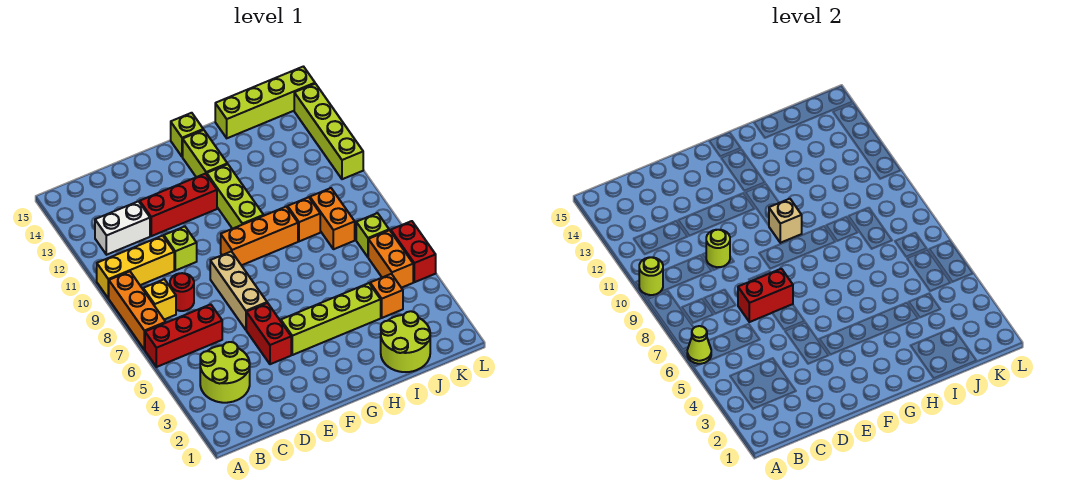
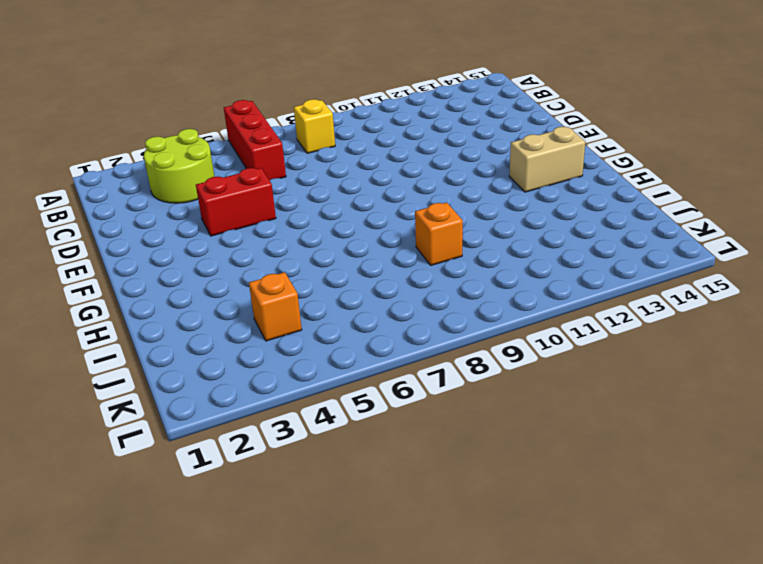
tan brick G13:G14 level 1 -> lime brick G13:G14 level 1
none -> orange brick A7:A9 level 1
none -> yellow brick A10:C10 level 1
none -> white brick B12:C12 level 1
none -> red round brick C8 level 1

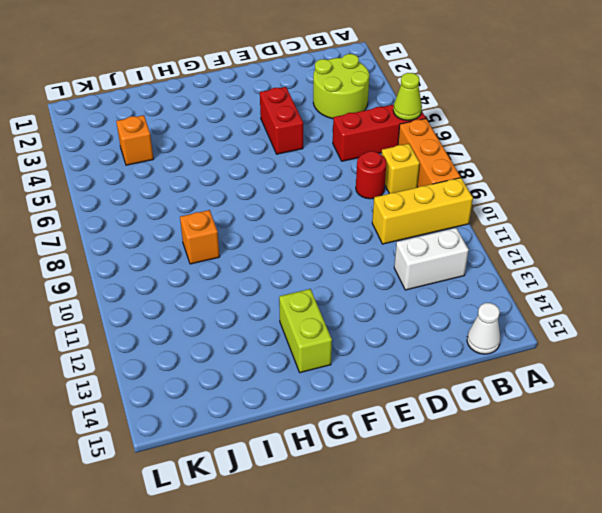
white cone B15 level 1 -> none
none -> lime brick D10 level 1
none -> red brick D12:F12 level 1
none -> tan brick E6:E8 level 1
none -> lime brick F4:I4 level 1

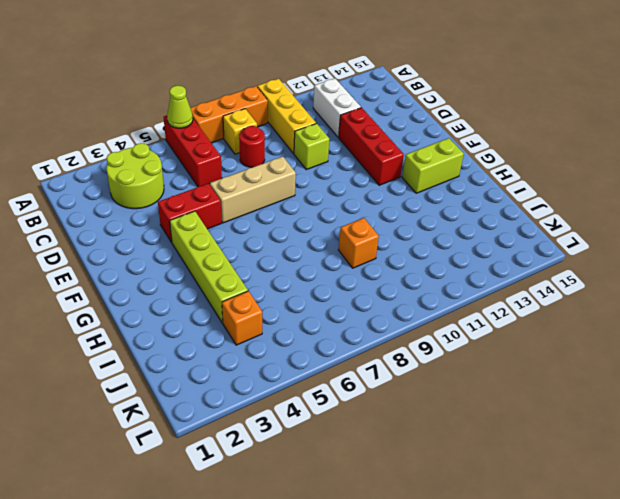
none -> orange brick F9:H9 level 1
none -> lime brick G10:G12 level 1
none -> lime brick G15 level 1
none -> lime round brick I1:J2 level 1

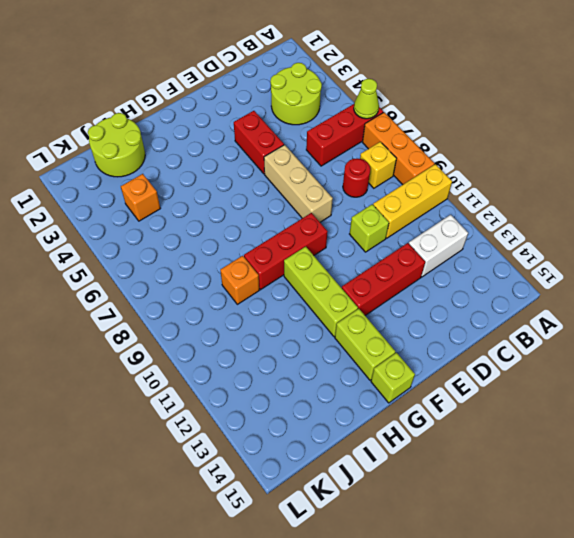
red brick F9:H9 level 1 -> orange brick F9:H9 level 1
none -> lime brick F4:I4 level 1
none -> lime brick I15:L15 level 1
none -> orange brick J8:J9 level 1
none -> orange brick K5:K6 level 1

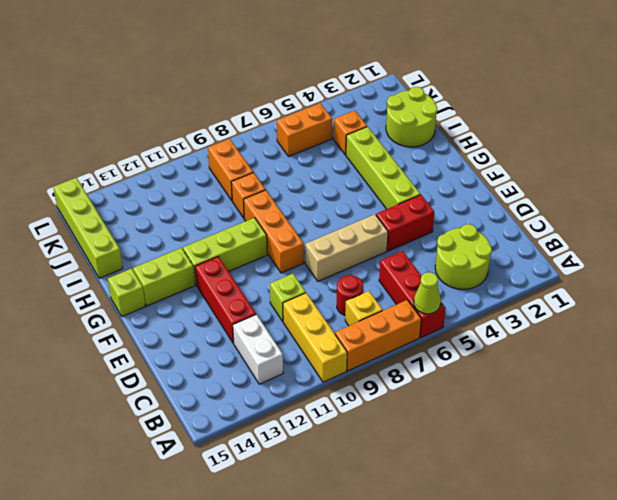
orange brick J9:K9 level 1 -> orange brick J8:J9 level 1
none -> lime brick K7 level 1
none -> red brick L5:L6 level 1
none -> lime brick L11:L14 level 1
none -> lime round brick A10 level 2

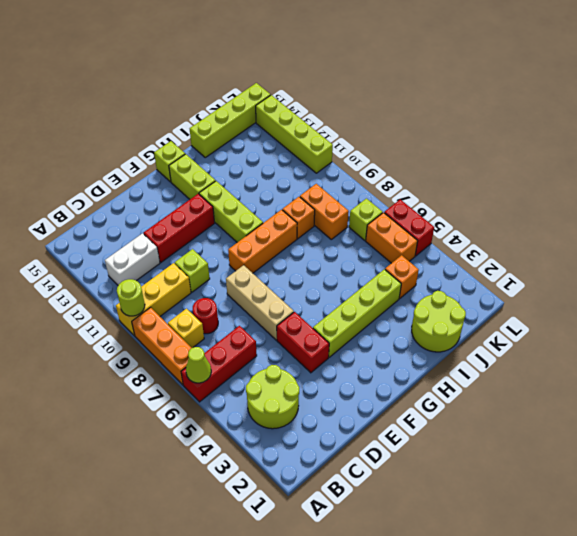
none -> red brick D7:E7 level 2
none -> lime round brick D10 level 2
none -> tan brick G10 level 2

